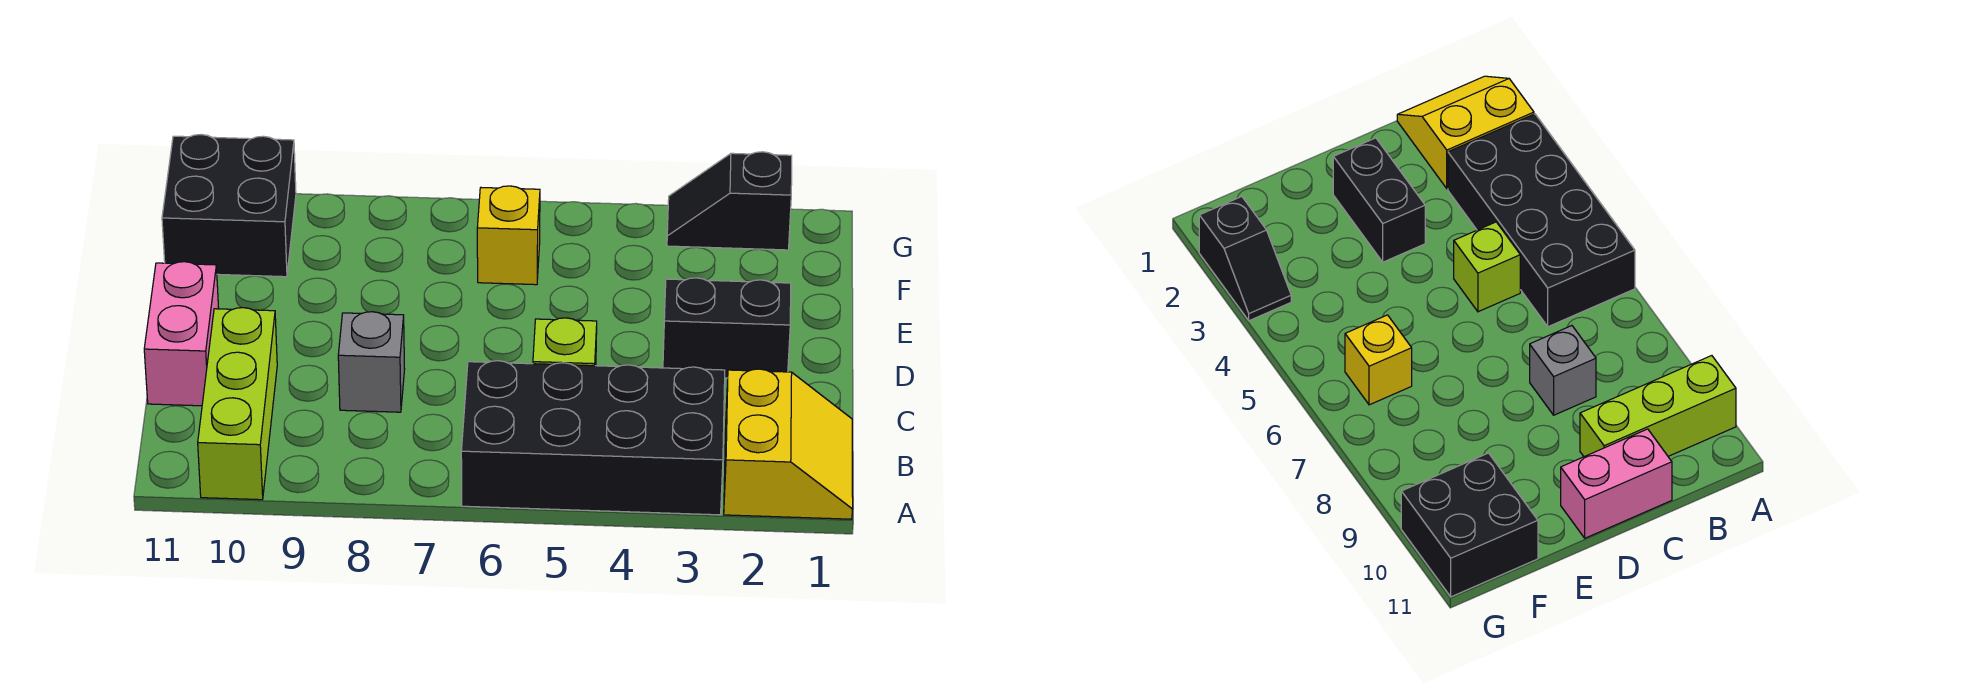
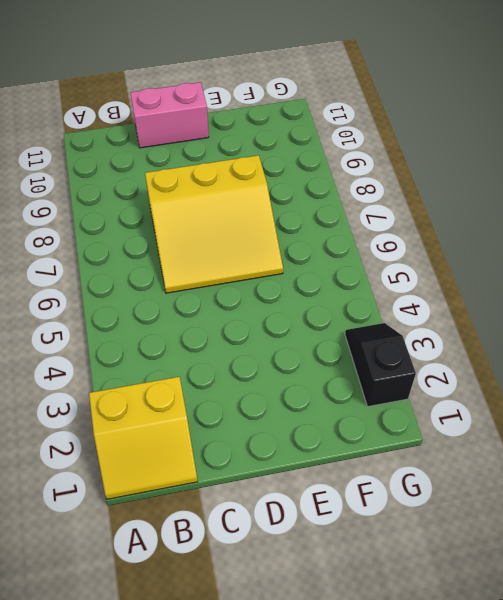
yellow slope C6:E8 level 1 top 8 -> grey brick C8 level 1
none -> black brick A3:B6 level 1
none -> lime brick A10:C10 level 1

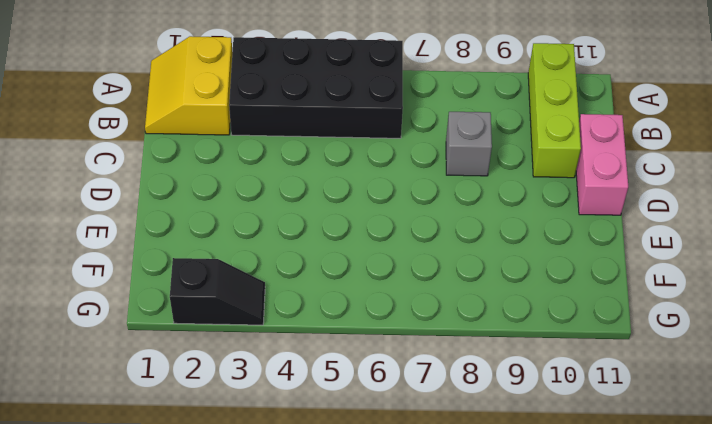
none -> lime brick C5 level 1
none -> black brick D2:D3 level 1

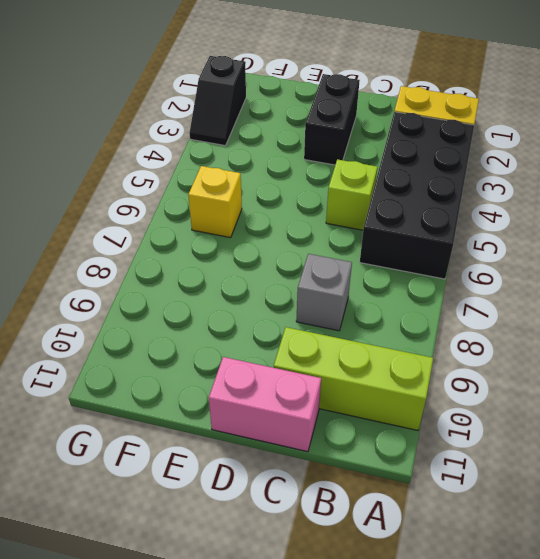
none -> black brick F10:G11 level 1

